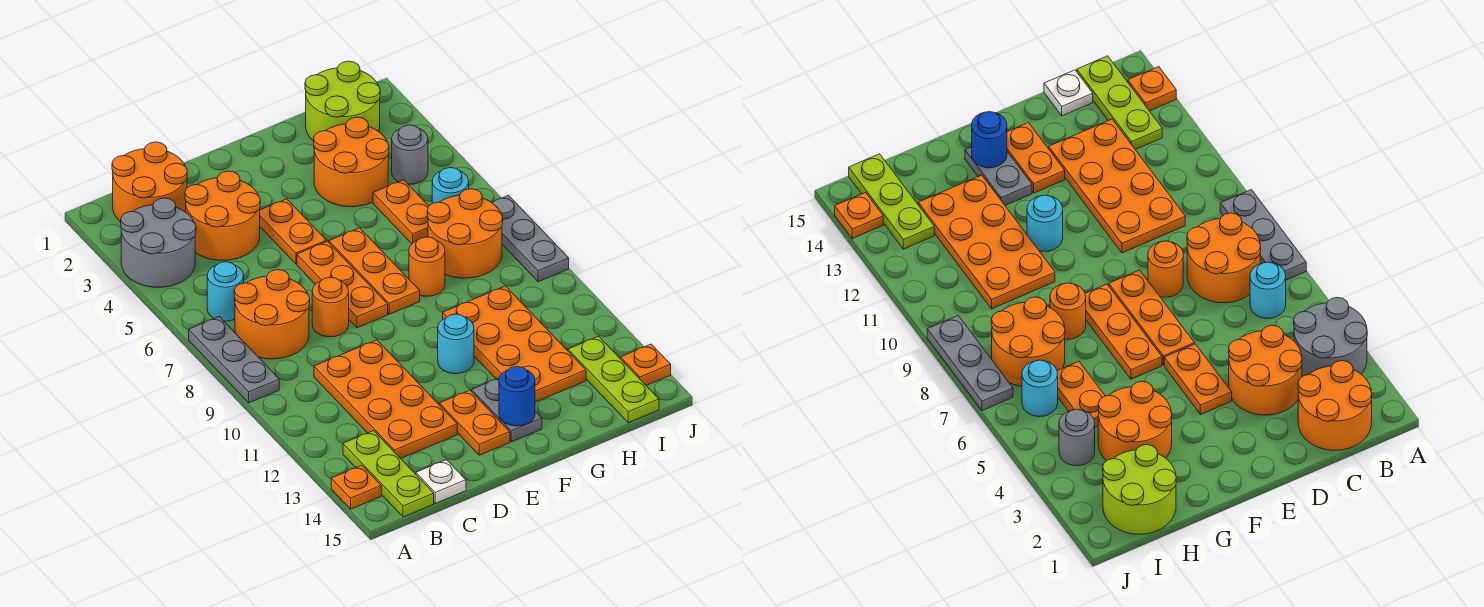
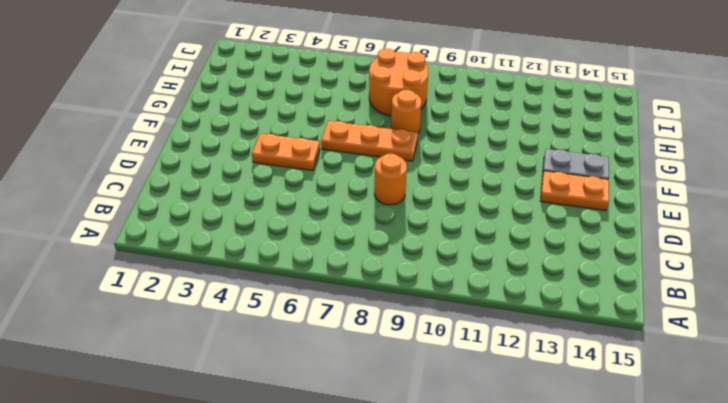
none -> grey round brick A3:B4 level 1
none -> grey plate A7:A9 level 1
none -> orange plate A14 level 1

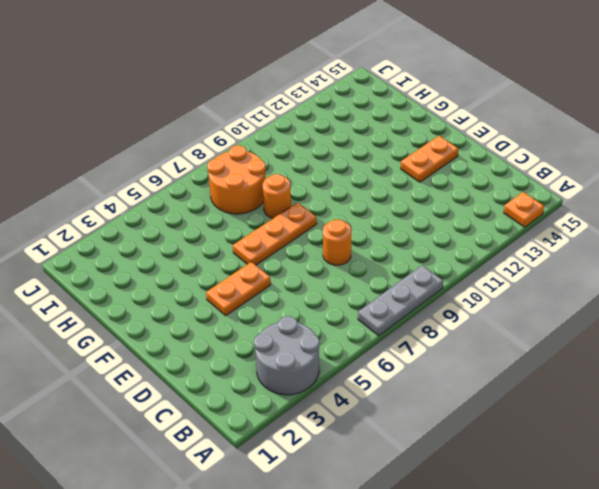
none -> orange round brick B1:C2 level 1
none -> cyan round brick B6 level 1
none -> orange round brick B7:C8 level 1

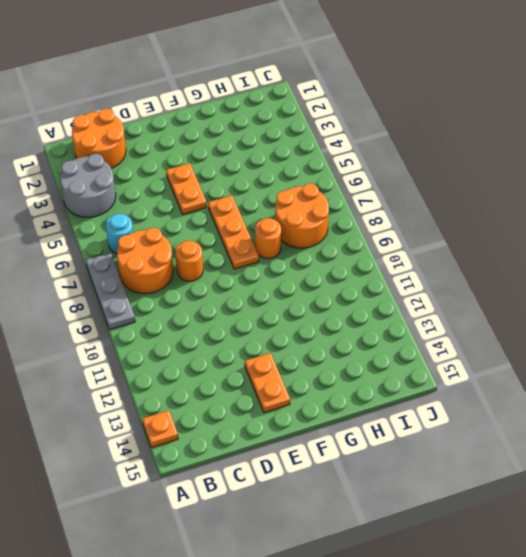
none -> lime plate B13:B15 level 1
none -> orange round brick C3:D4 level 1
none -> orange plate C10:D13 level 1

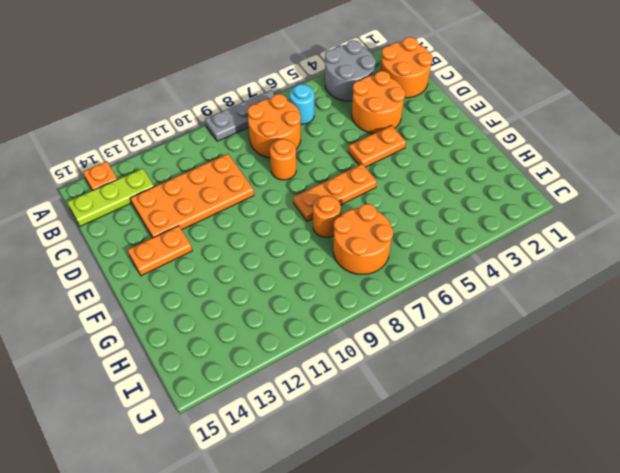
none -> white plate C15 level 1
none -> orange plate E6:E8 level 1
none -> cyan round brick F11 level 1

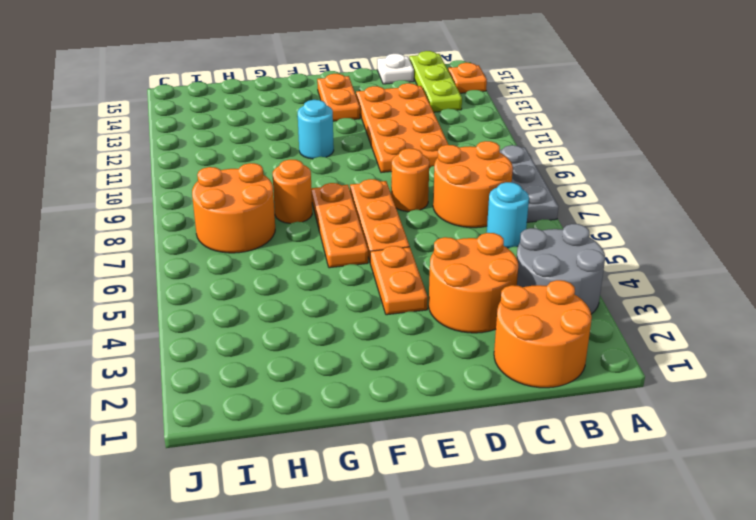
none -> grey plate F13:F14 level 1
none -> orange round brick G3:H4 level 1
none -> orange plate G10:H13 level 1

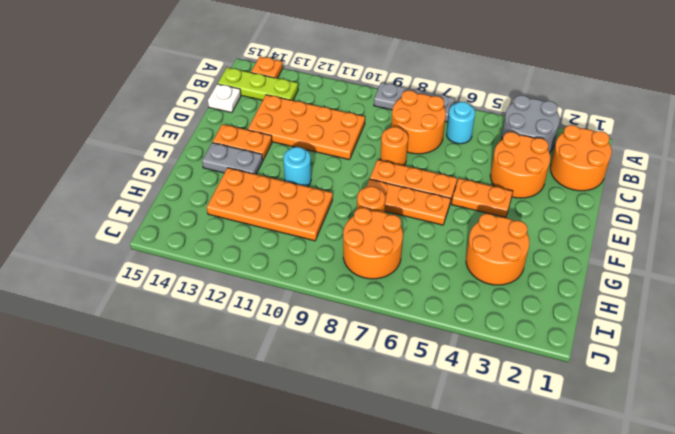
none -> lime round brick H1:I2 level 1
none -> orange plate H5:H6 level 1
none -> grey round brick I4 level 1

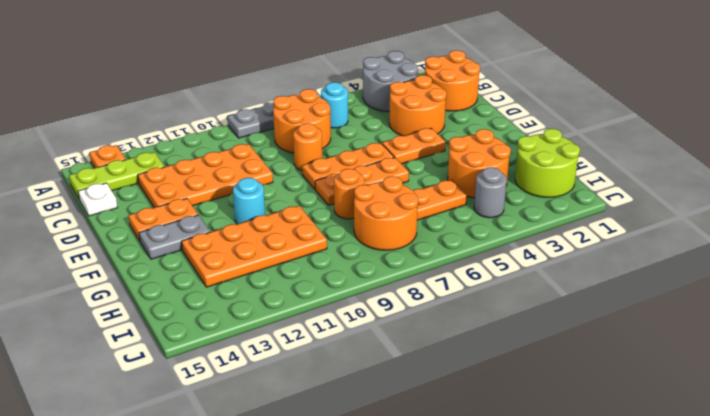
none -> cyan round brick I6 level 1
none -> lime plate I13:I15 level 1
none -> grey plate J7:J9 level 1

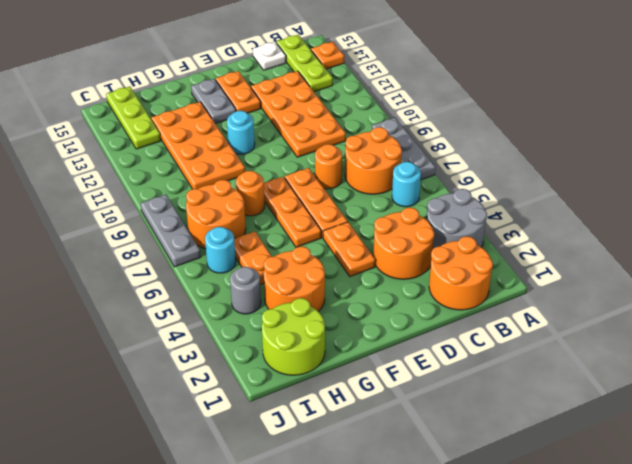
none -> orange plate J14 level 1
none -> blue round brick F14 level 2

